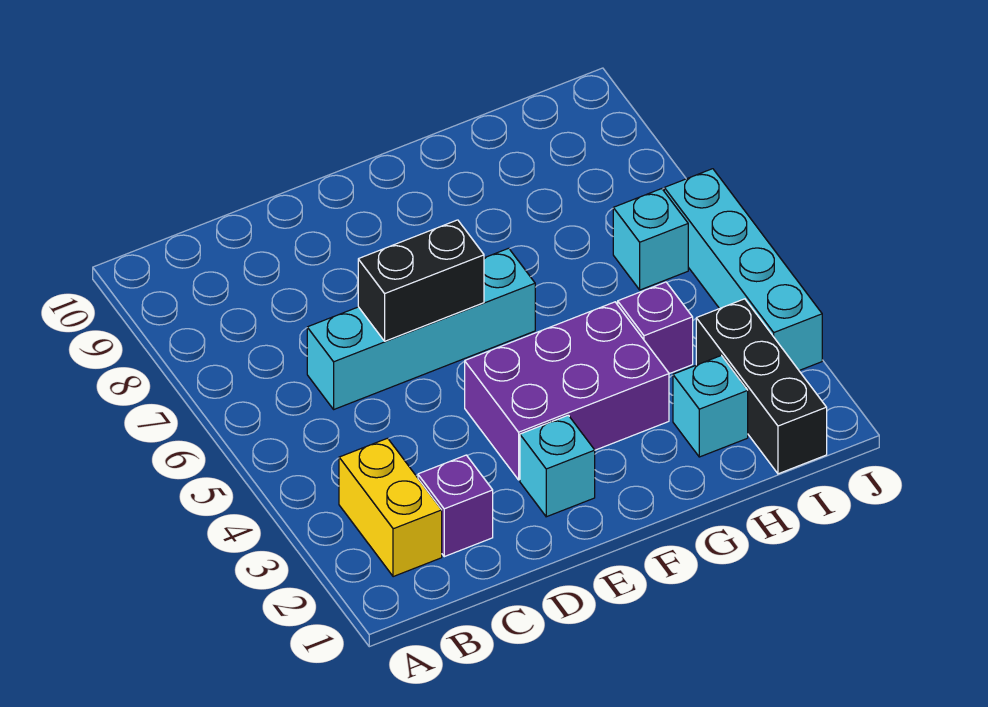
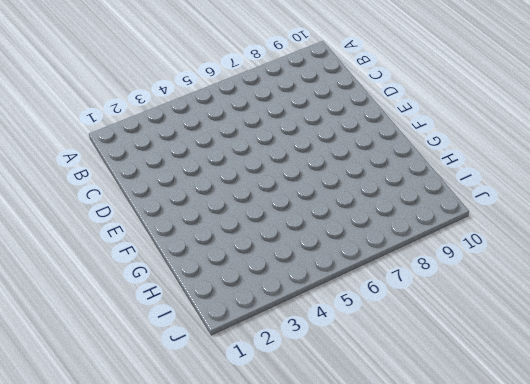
none -> yellow brick B2:B3 level 1
none -> purple brick C2 level 1

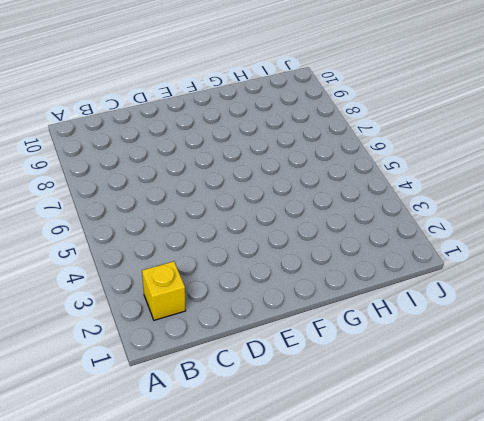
yellow brick B2 level 1 -> yellow brick B2:B3 level 1
none -> purple brick C2 level 1
none -> cyan brick C6:F6 level 1

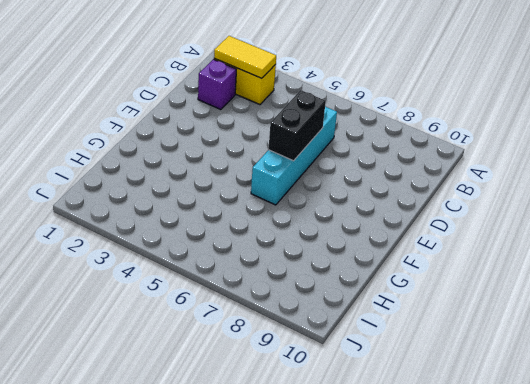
yellow tile B2:B3 level 2 -> none
none -> cyan brick E2 level 1
none -> purple brick E3:G4 level 1

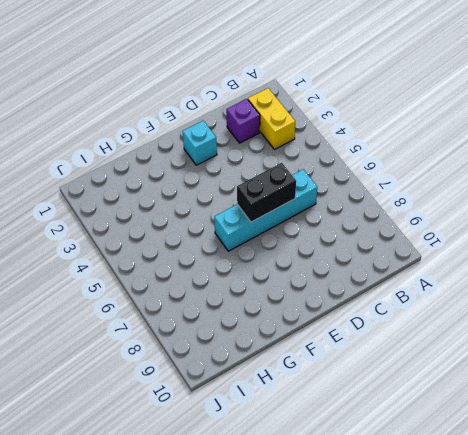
none -> purple brick E3:G4 level 1
none -> cyan brick H2 level 1

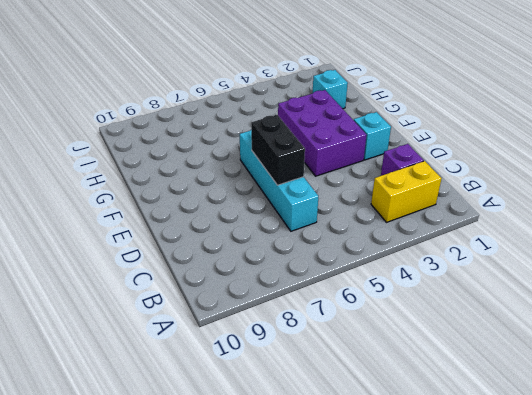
none -> purple brick H4 level 1
none -> black brick I1:I3 level 1

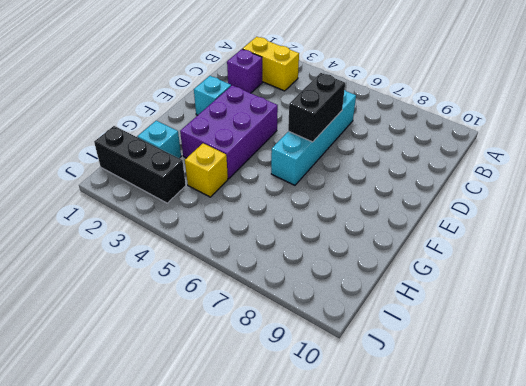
yellow brick H4 level 1 -> purple brick H4 level 1
none -> cyan brick I6 level 1
none -> cyan brick J3:J6 level 1

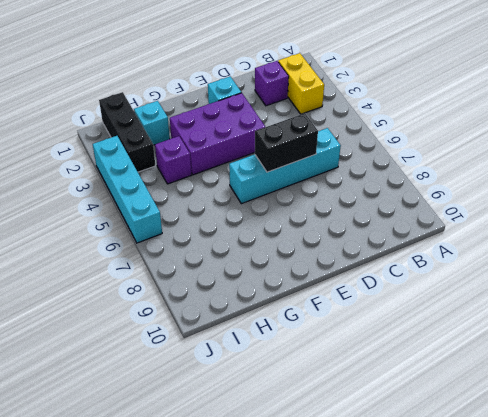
none -> cyan brick I6 level 1

